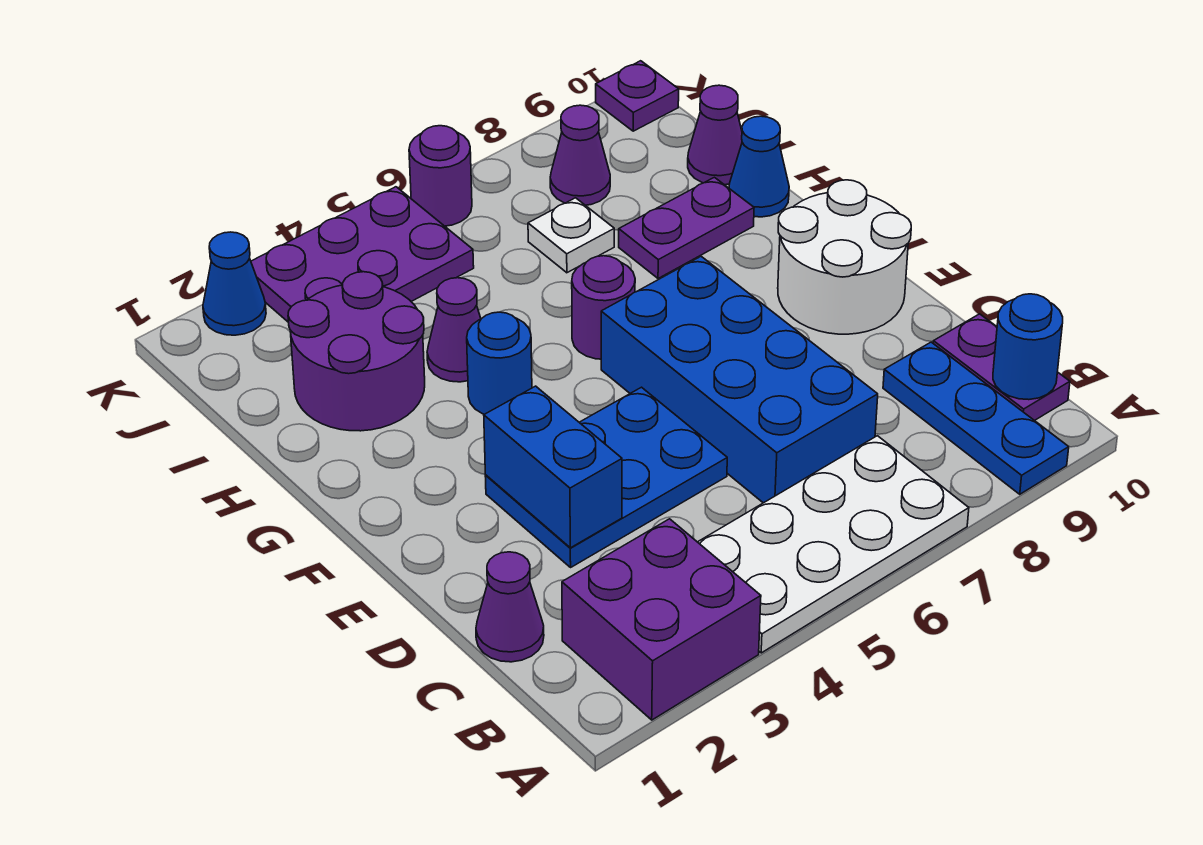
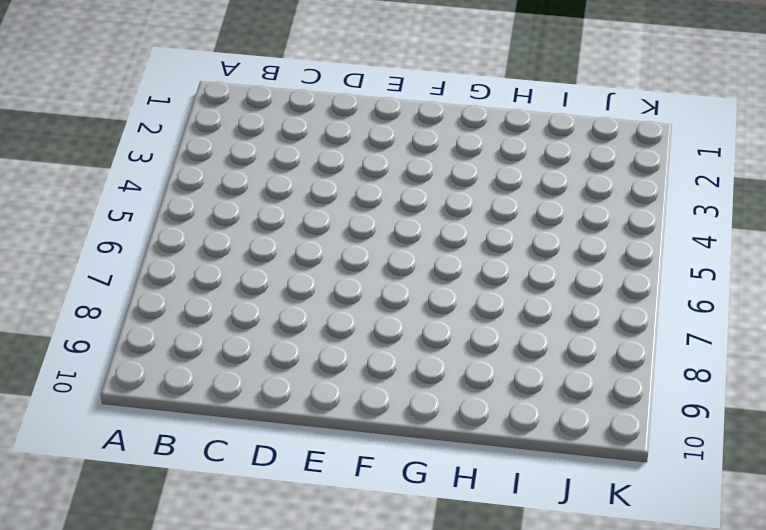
none -> purple brick A2:B3 level 1
none -> white plate A4:B7 level 1
none -> blue plate A9:C9 level 1

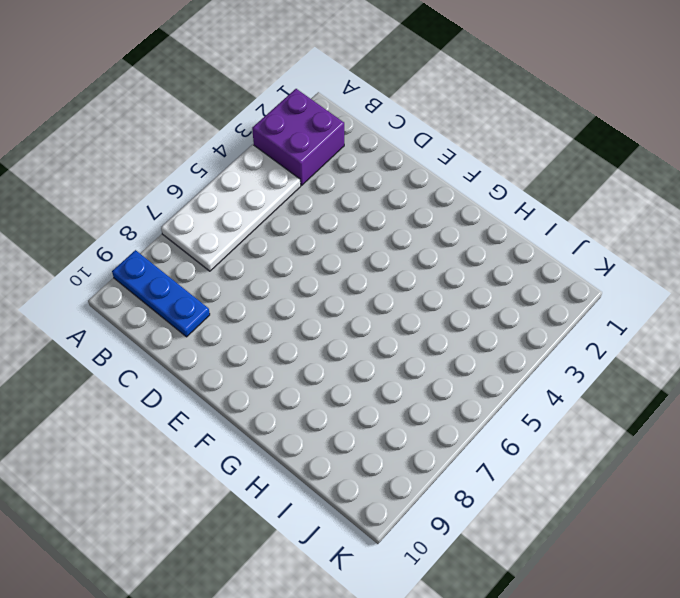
none -> purple plate B10:C10 level 1
none -> purple cone C1 level 1
none -> blue brick C6:F7 level 1

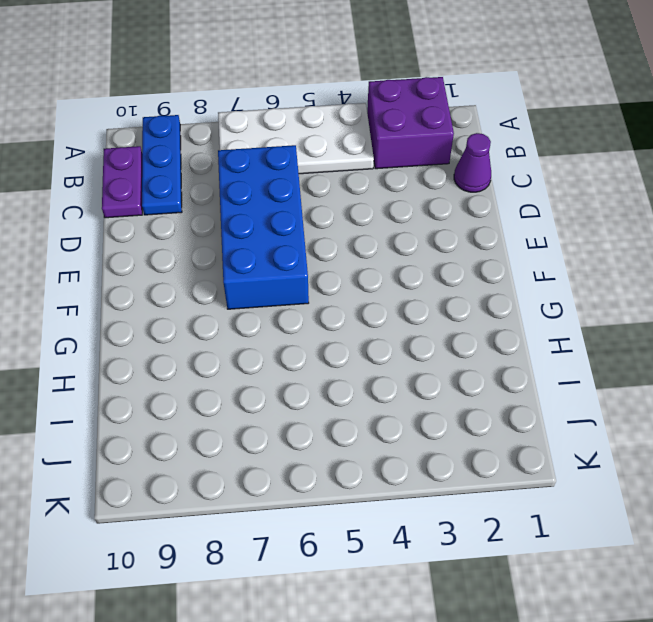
none -> blue plate D3:E5 level 1
none -> white round brick E9:F10 level 1
none -> blue round brick G4 level 1

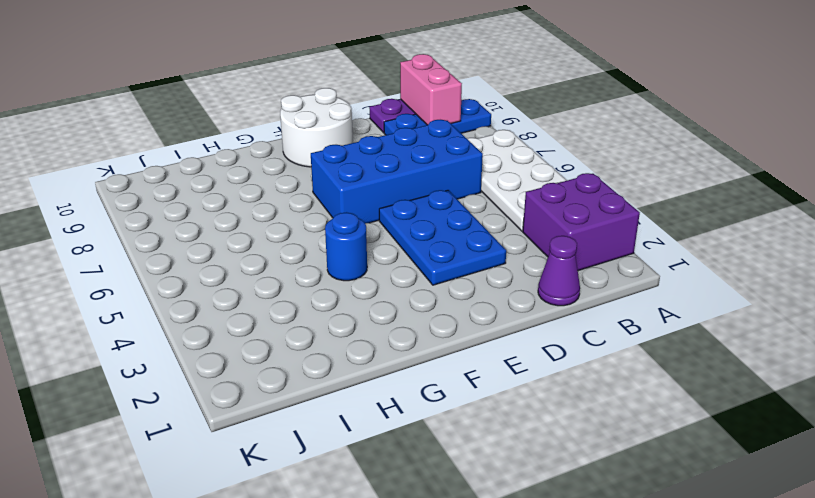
pink brick B9:B10 level 2 -> blue round brick B10 level 2
none -> purple round brick G6 level 1
none -> purple round brick H2:I3 level 1
none -> purple cone H4 level 1

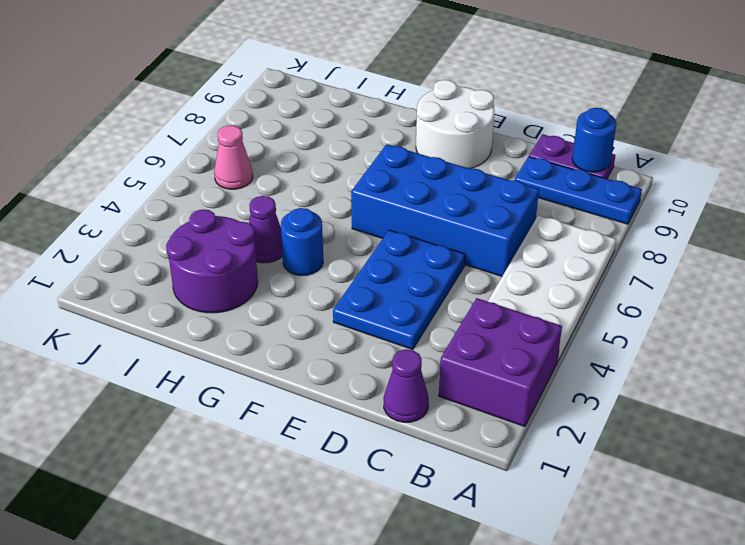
pink cone J6 level 1 -> none
none -> purple round brick G6 level 1
none -> purple plate H8:H9 level 1
none -> blue cone H10 level 1

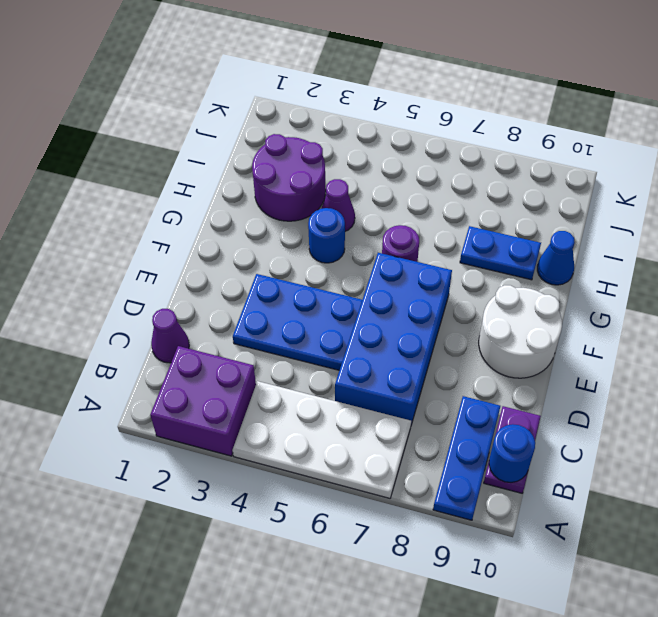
blue plate H8:H9 level 1 -> purple plate H8:H9 level 1
none -> white plate I7 level 1
none -> purple cone I10 level 1
none -> purple plate J3:K5 level 1

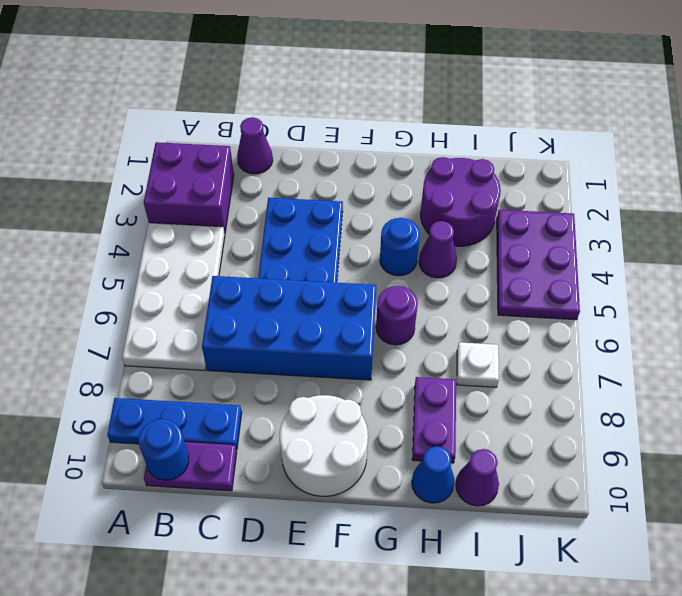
none -> purple cone J8 level 1
none -> blue cone K2 level 1
none -> purple round brick K6 level 1

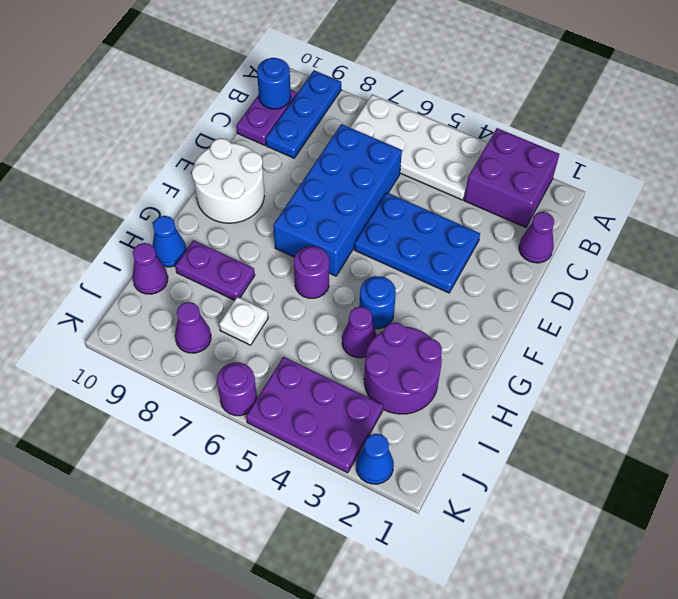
none -> purple plate K10 level 1
none -> blue brick D3:E3 level 2

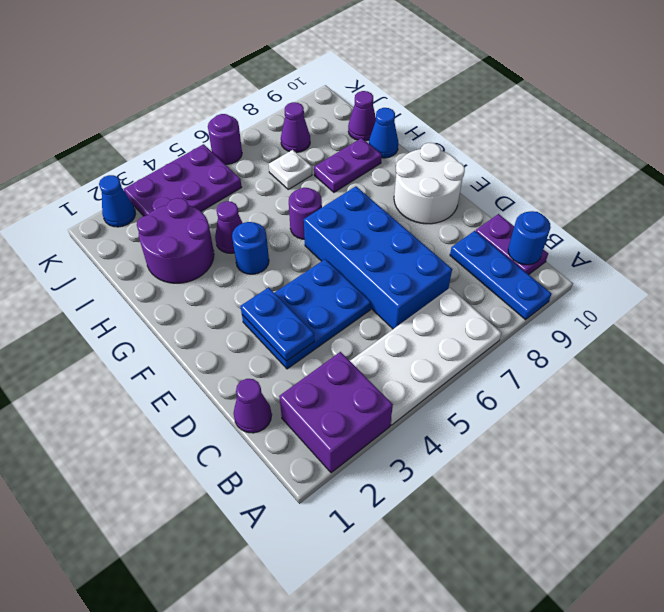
blue plate D3:E3 level 2 -> blue brick D3:E3 level 2
none -> purple plate K10 level 1

